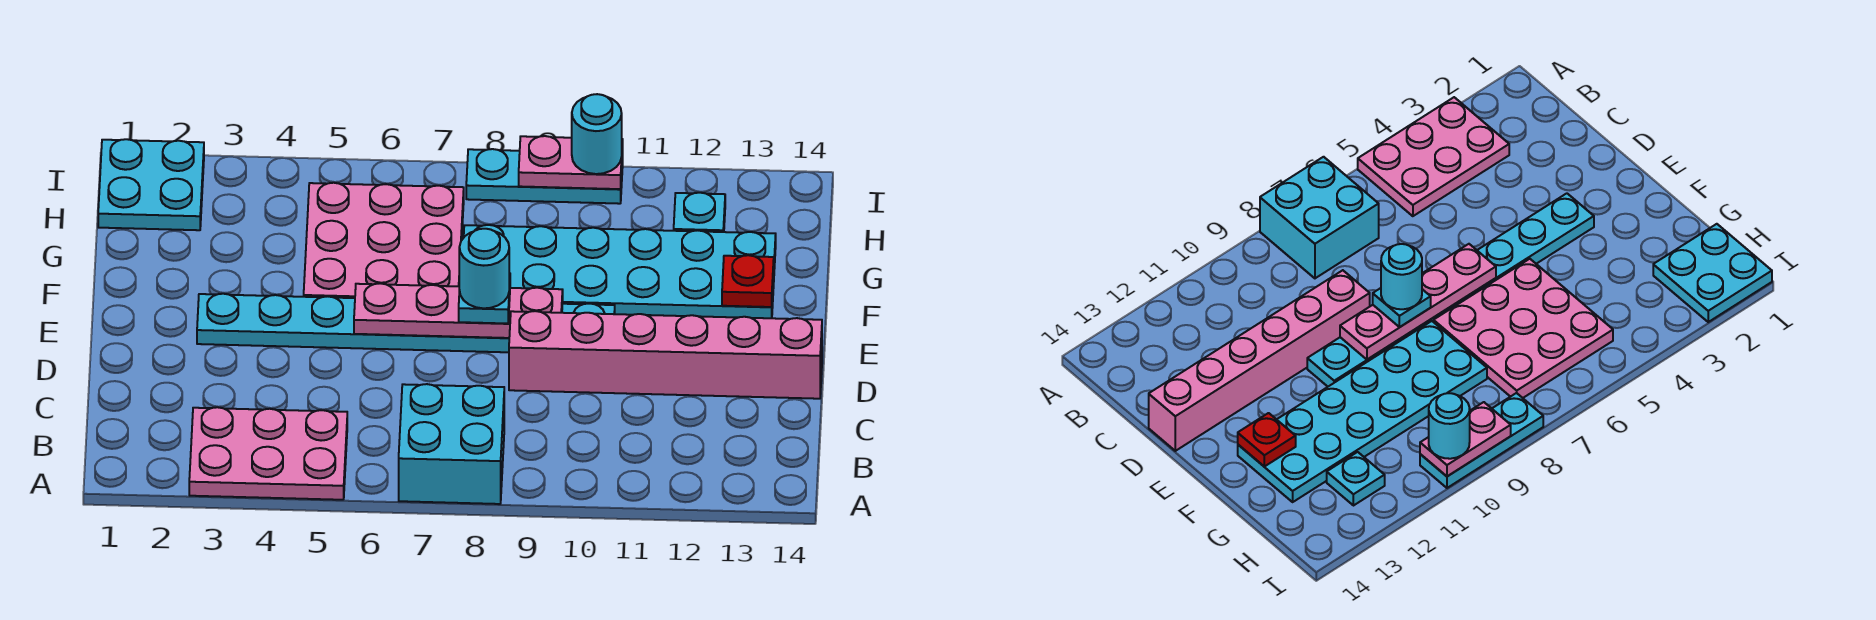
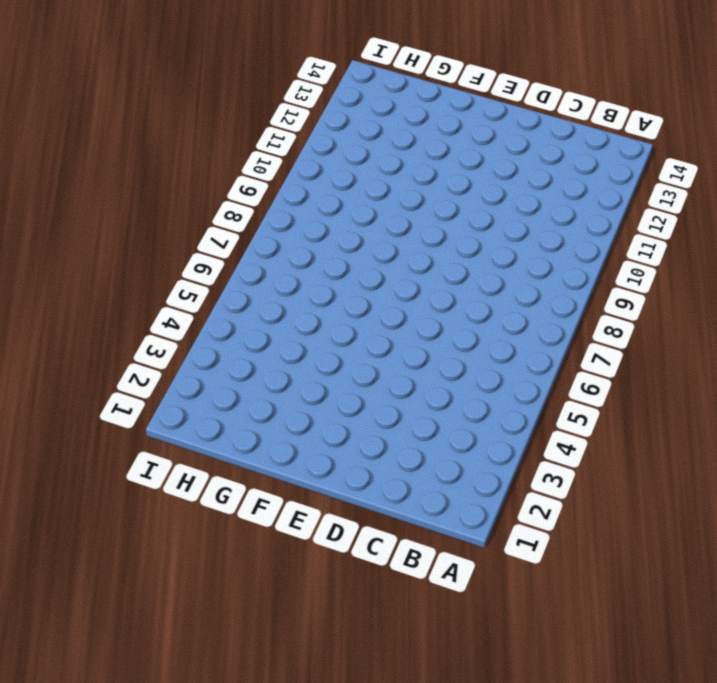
none -> pink plate A3:B5 level 1
none -> cyan brick A7:B8 level 1
none -> pink brick D9:D14 level 1

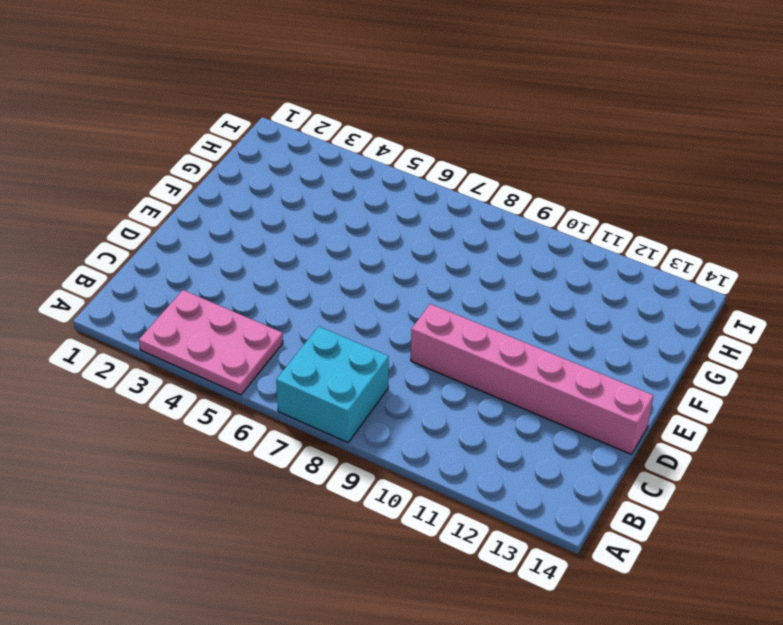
none -> cyan plate E3:E10 level 1
none -> pink plate F5:H7 level 1
none -> cyan plate F8:G13 level 1

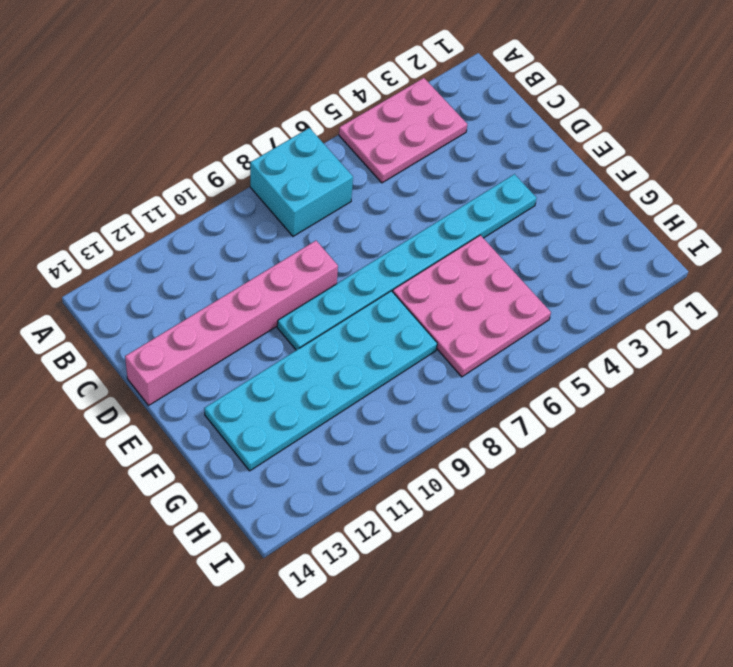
none -> cyan plate H1:I2 level 1
none -> cyan plate H12 level 1
none -> cyan plate I8:I10 level 1

